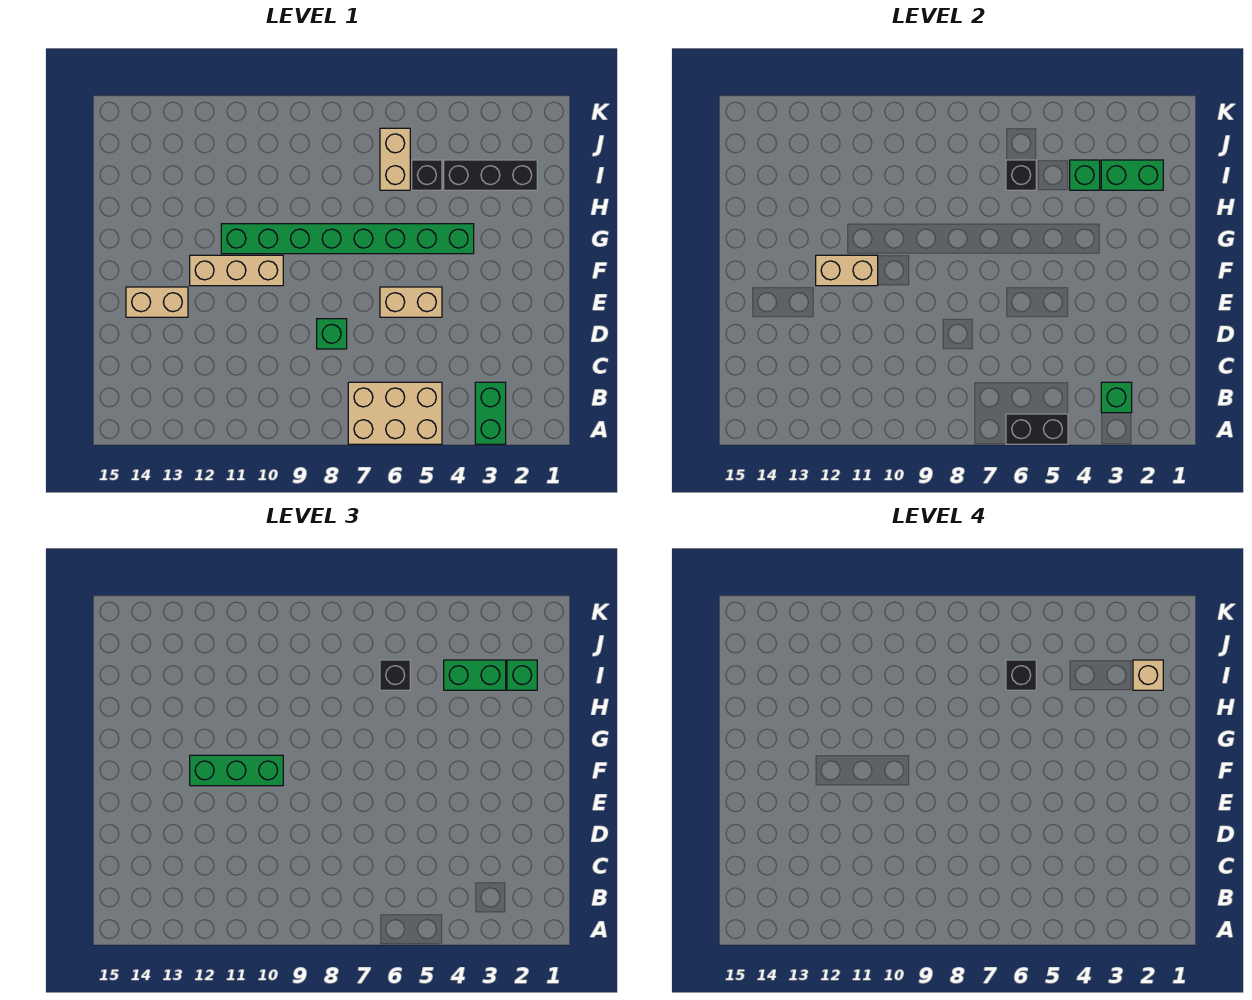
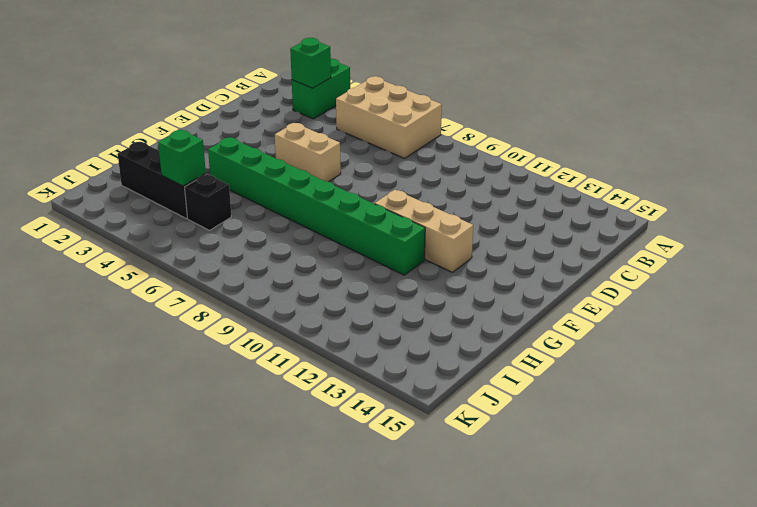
none -> green brick D8 level 1
none -> tan brick E13:E14 level 1
none -> tan brick I6:J6 level 1

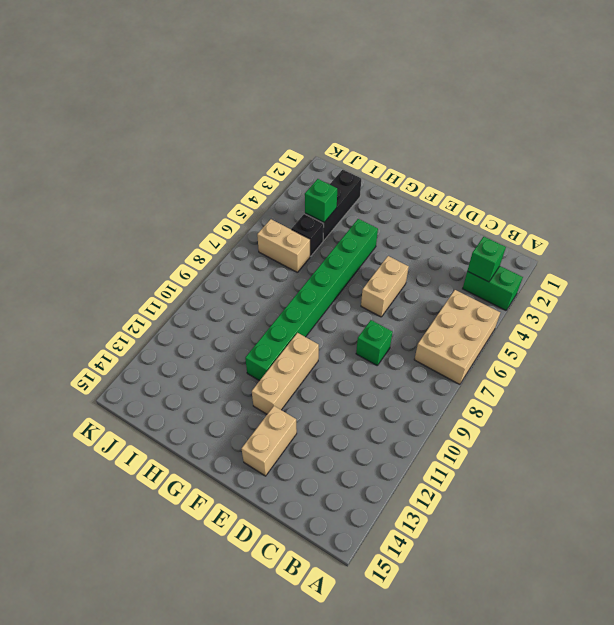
none -> black brick A5:A6 level 2
none -> tan brick F11:F12 level 2
none -> green brick I2:I3 level 2

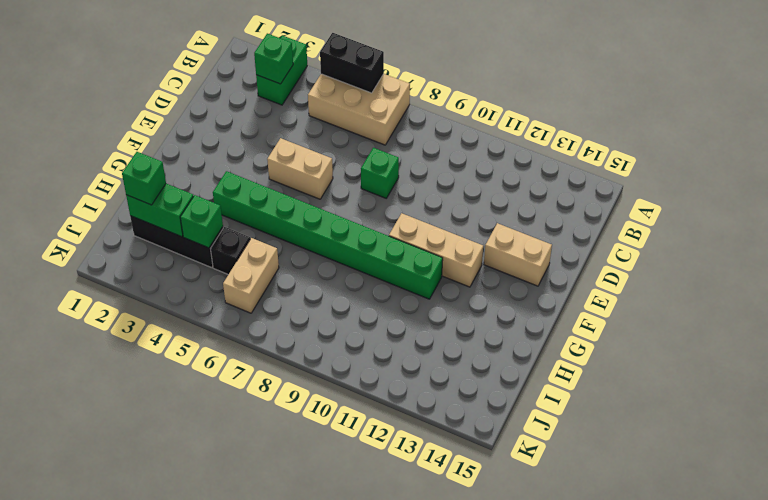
none -> tan brick F11:F12 level 2
none -> black brick I6 level 2
none -> green brick F10:F12 level 3

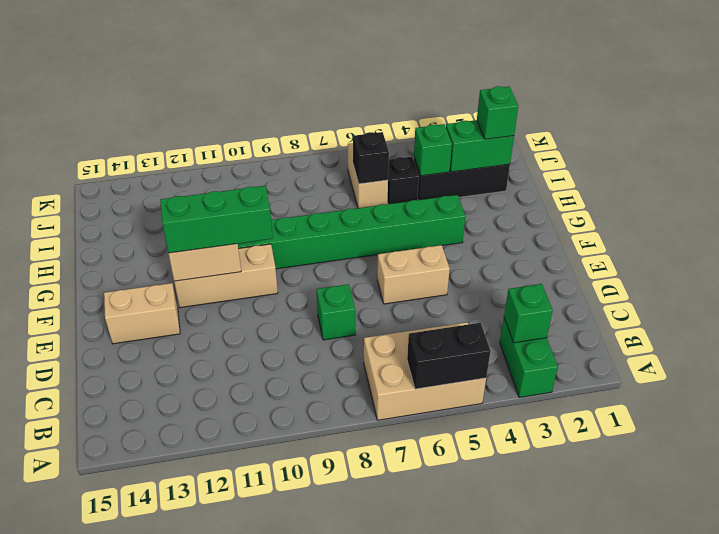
none -> green brick I3:I4 level 3
none -> black brick I6 level 3
none -> tan brick I2 level 4

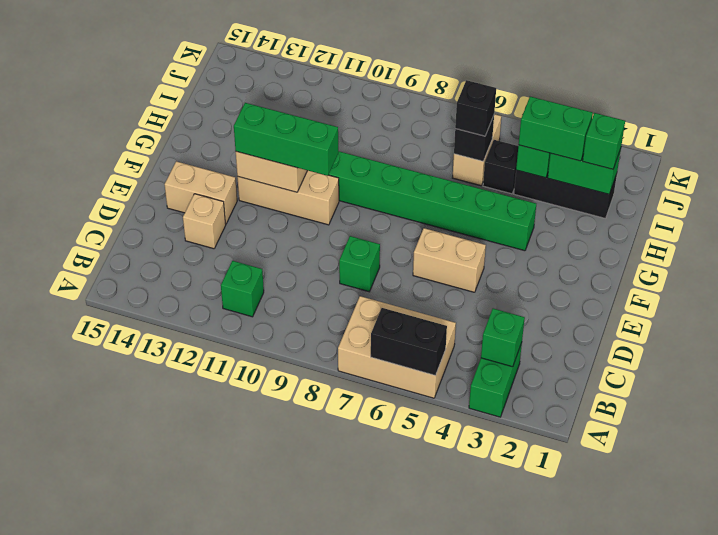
green brick B11 level 1 -> none
tan brick D13 level 1 -> tan brick I2 level 4
none -> black brick I6 level 4

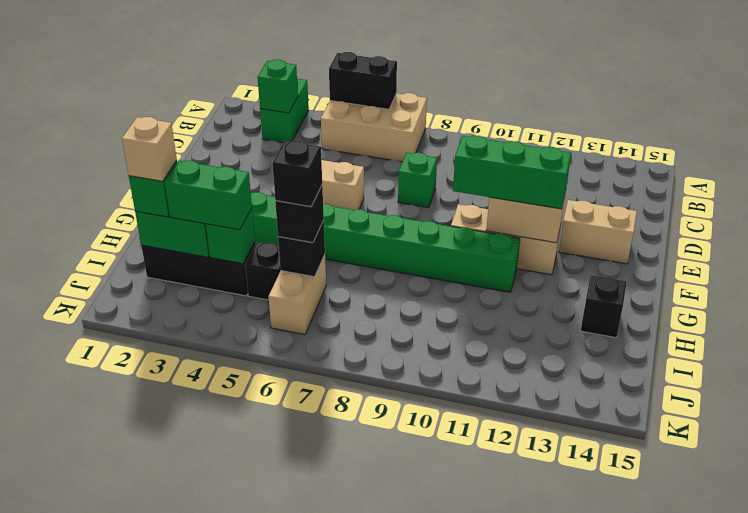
black brick H14 level 1 -> none

